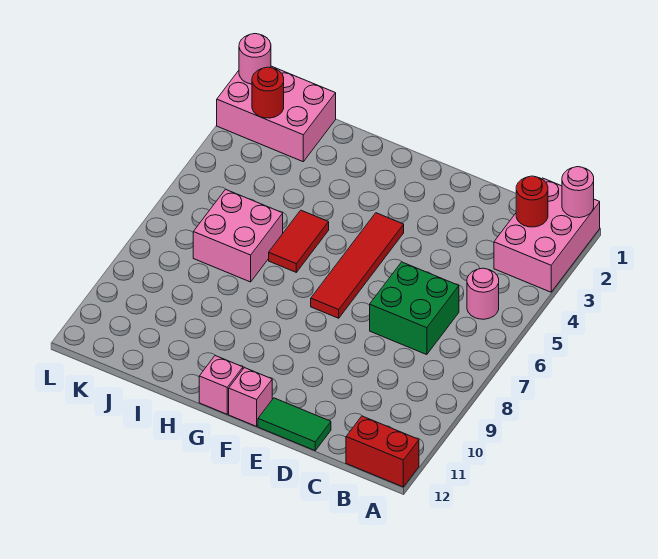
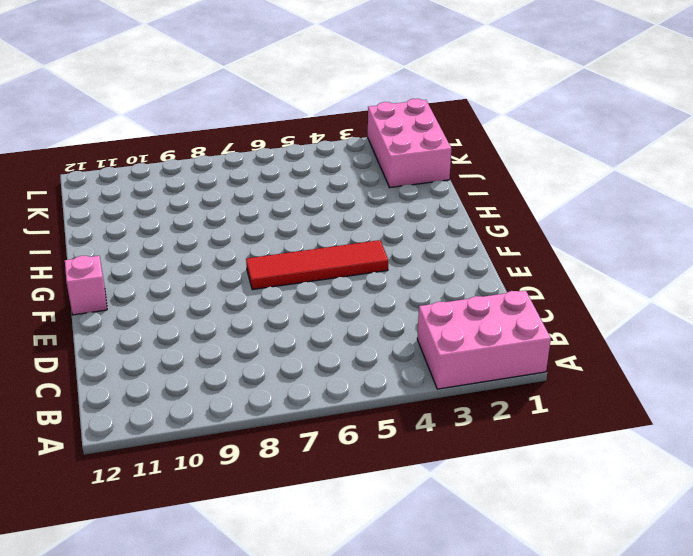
none -> red brick A12:B12 level 1
none -> pink round brick B5 level 1
none -> green brick C6:D7 level 1

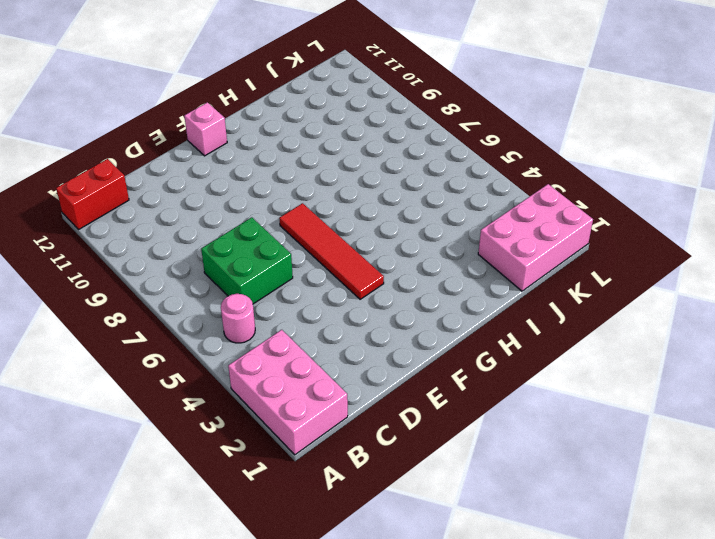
none -> green tile D12:E12 level 1
none -> pink brick G12 level 1
none -> red tile H5:H6 level 1

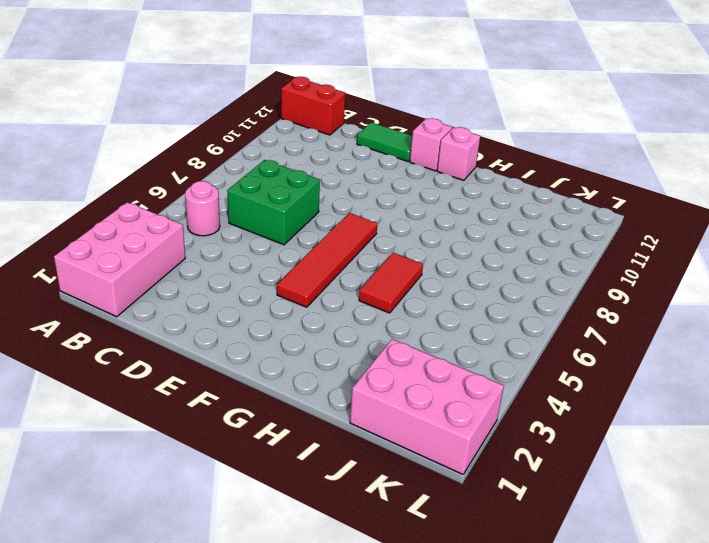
none -> pink brick I6:J7 level 1
none -> pink round brick A1 level 2
none -> red round brick B2 level 2

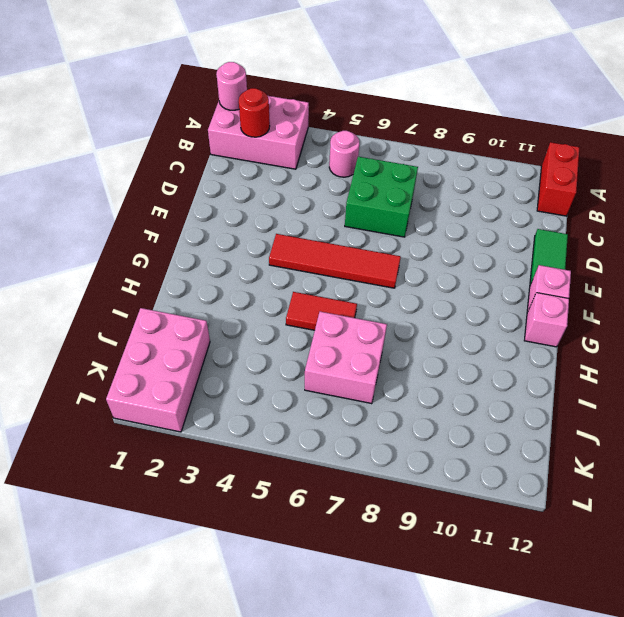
none -> red round brick K2 level 2
none -> pink round brick L1 level 2

